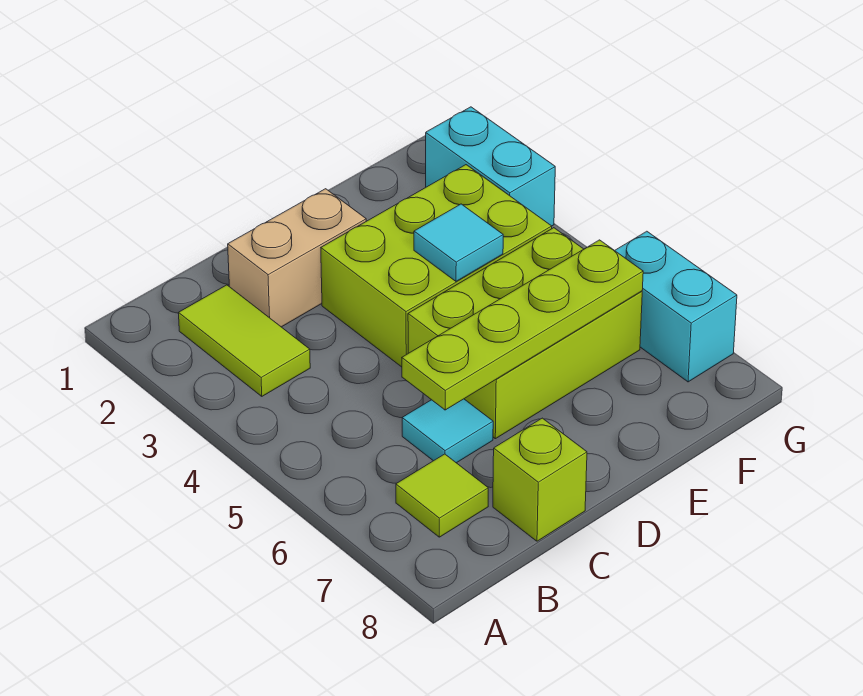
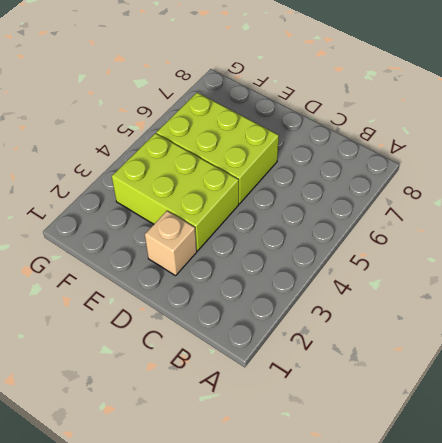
tan brick D2 level 1 -> tan brick C2:D2 level 1
none -> lime tile B2:B3 level 1
none -> lime tile B7 level 1

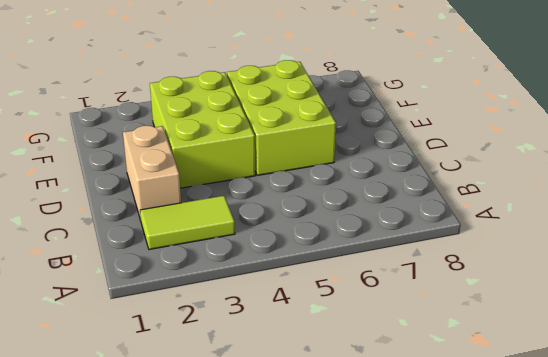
none -> lime tile B7 level 1
none -> cyan tile C6 level 1

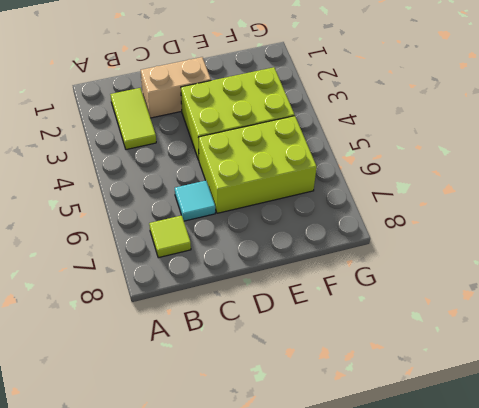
none -> lime brick C8 level 1
none -> cyan brick G2:G3 level 1

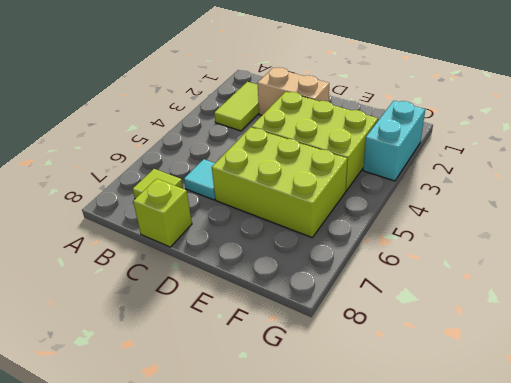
none -> cyan brick G6:G7 level 1
none -> lime plate C6:F6 level 2

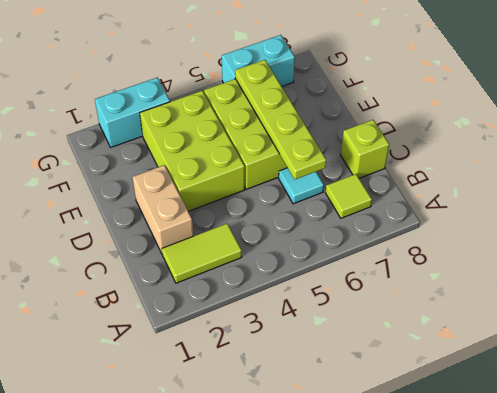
none -> cyan tile E4 level 2

